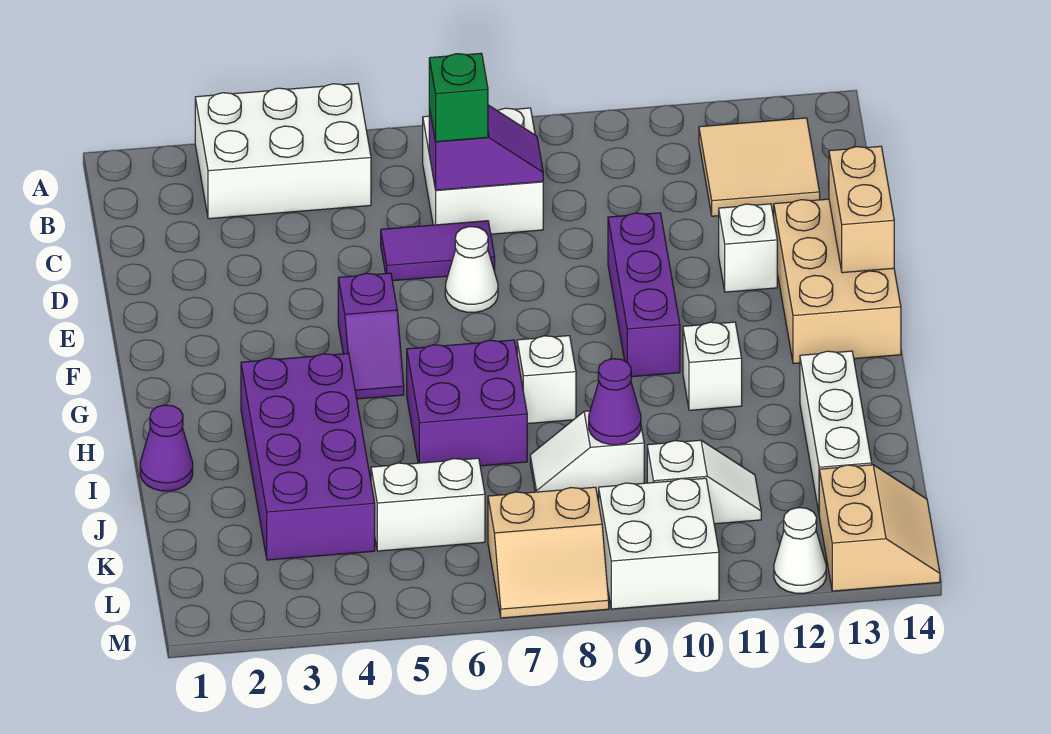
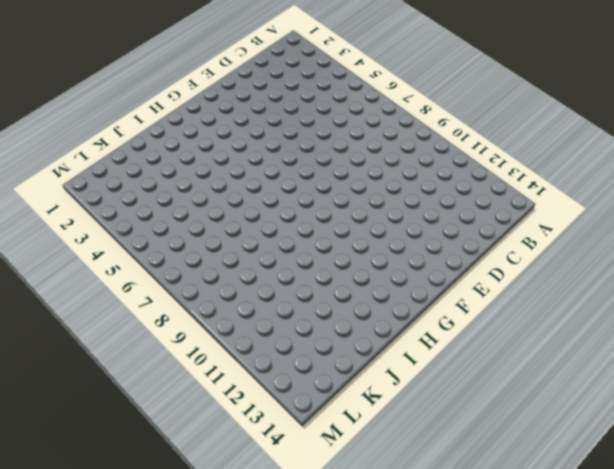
none -> white brick A3:B5 level 1
none -> white brick B7:C8 level 1
none -> tan tile B12:C13 level 1

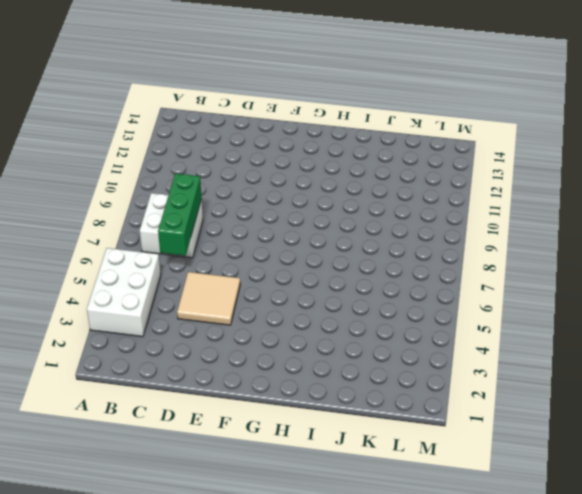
green brick C6:C8 level 2 -> purple slope C7:C8 level 2 top 7
tan tile D4:E5 level 1 -> tan tile B12:C13 level 1
none -> purple tile D6:D7 level 1
none -> white cone E7 level 1
none -> purple brick E10:G10 level 1

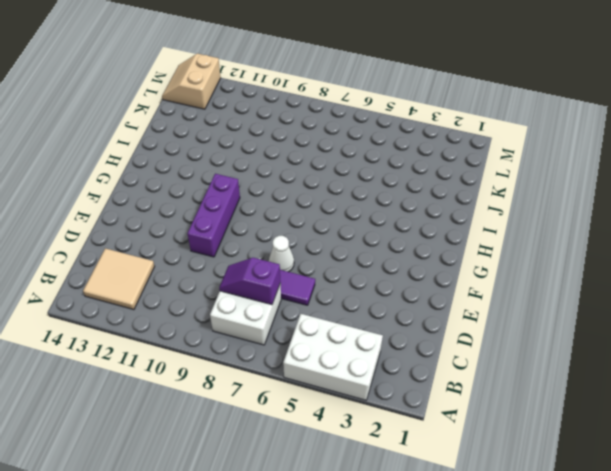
none -> white brick E12 level 1
none -> tan brick E13:G14 level 1
none -> purple slope F5:G5 level 1 top F

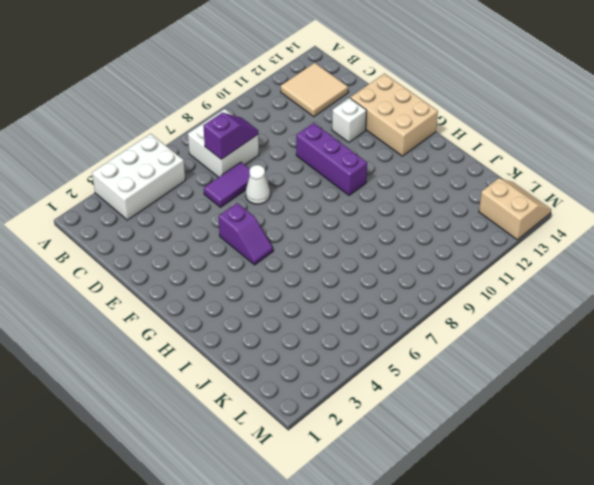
none -> purple brick H3:K4 level 1
none -> purple brick H6:I7 level 1
none -> white brick H8 level 1

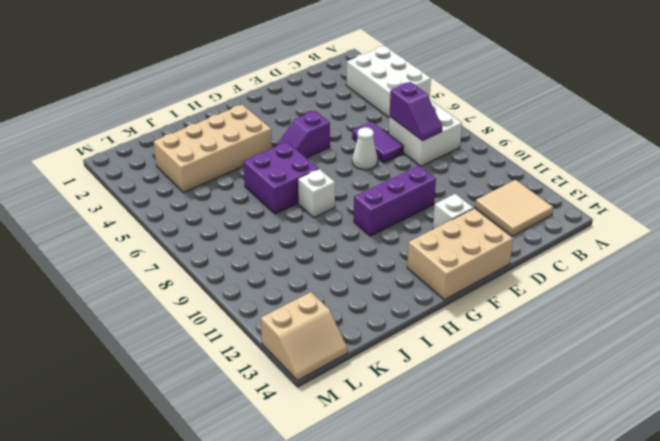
tan brick H3:K4 level 1 -> purple brick H3:K4 level 1
none -> white brick H11 level 1
none -> purple cone I1 level 1
none -> white brick I13:K13 level 1

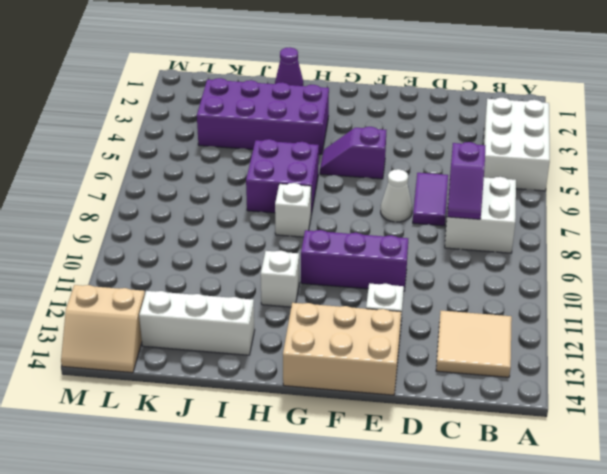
none -> white slope J8:J9 level 1 top 9
none -> white brick K5:K6 level 1
none -> white slope K10:K11 level 1 top 10

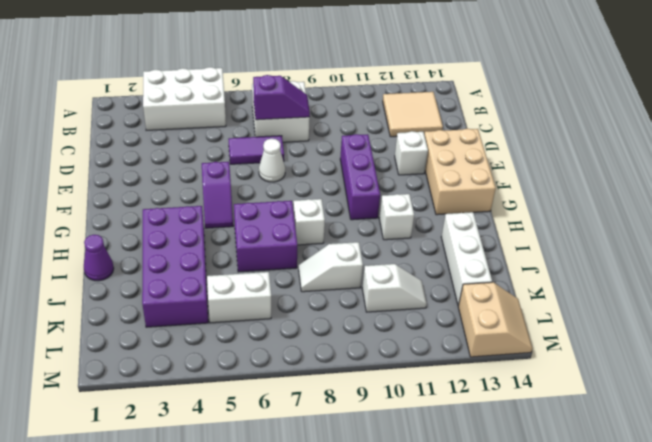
none -> tan slope L7:M8 level 1 top L
none -> white brick L9:M10 level 1
none -> white cone M12 level 1

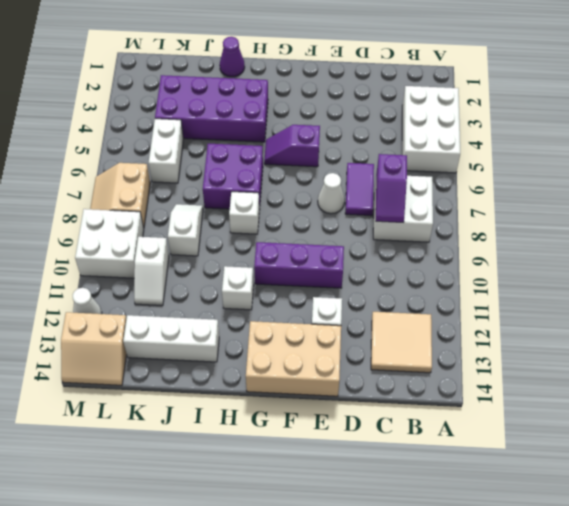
none -> tan brick E14:F14 level 2
none -> purple cone J9 level 2
none -> green brick C7 level 3

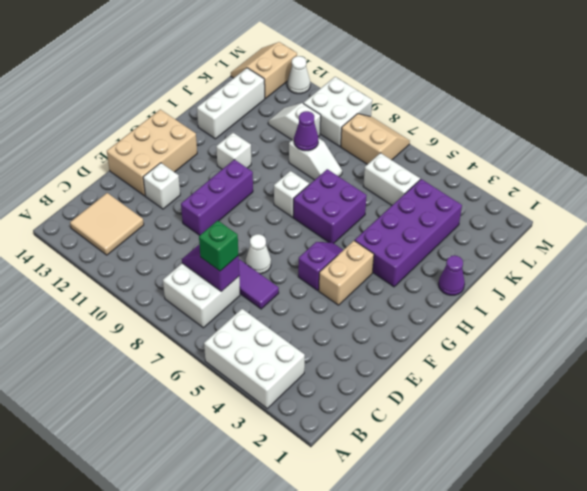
tan brick F4:G4 level 1 -> tan brick E14:F14 level 2

